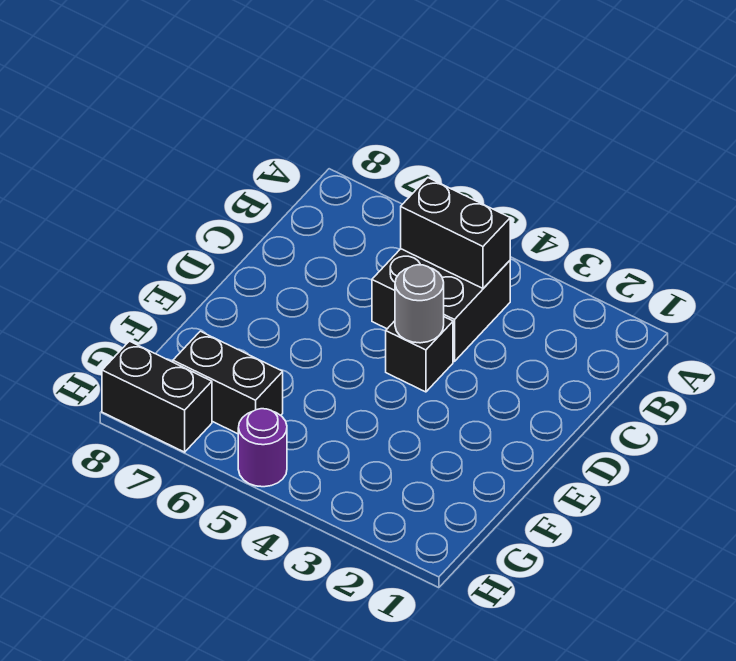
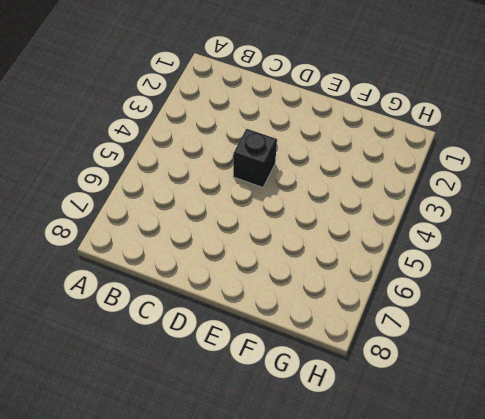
none -> black brick B4:C5 level 1
none -> black brick G6:G7 level 1

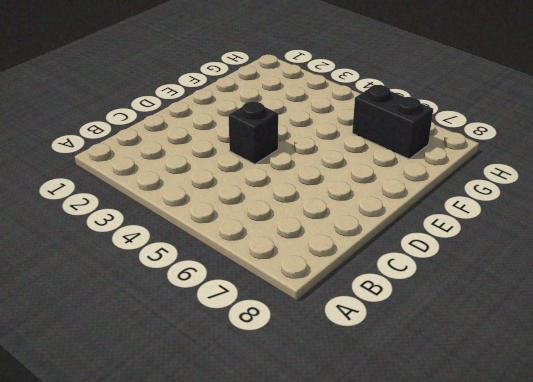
none -> black brick B4:C5 level 1
none -> purple round brick H5 level 1

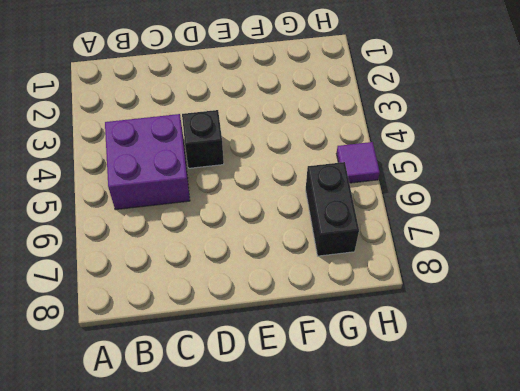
purple brick B4:C5 level 1 -> black brick B4:C5 level 1
purple tile H5 level 1 -> purple round brick H5 level 1
none -> black brick H7:H8 level 1
none -> black brick B4:B5 level 2

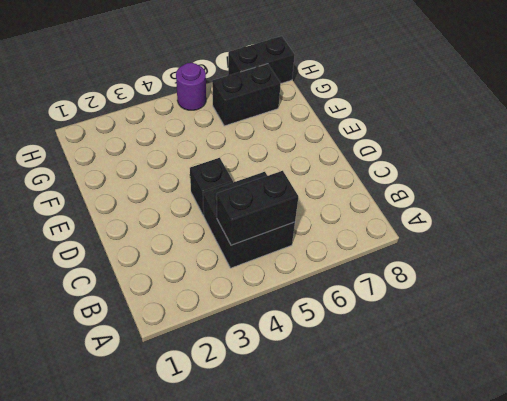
none -> grey round brick D4 level 2

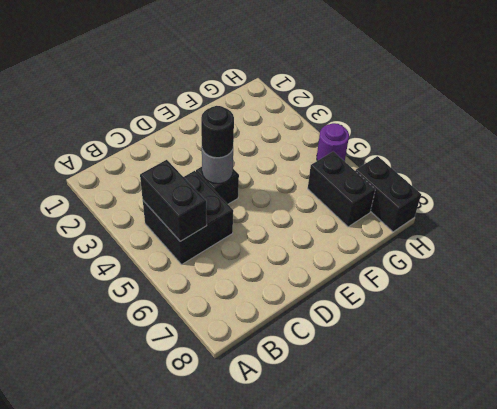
black round brick D4 level 3 -> none

